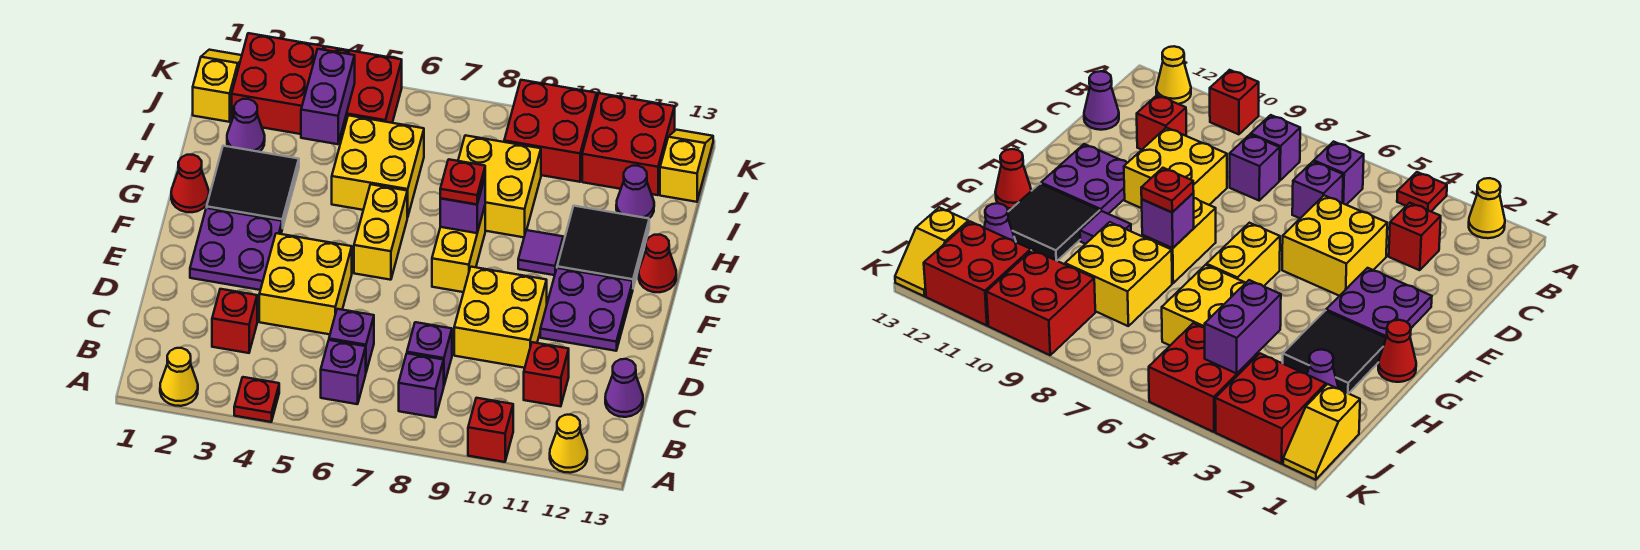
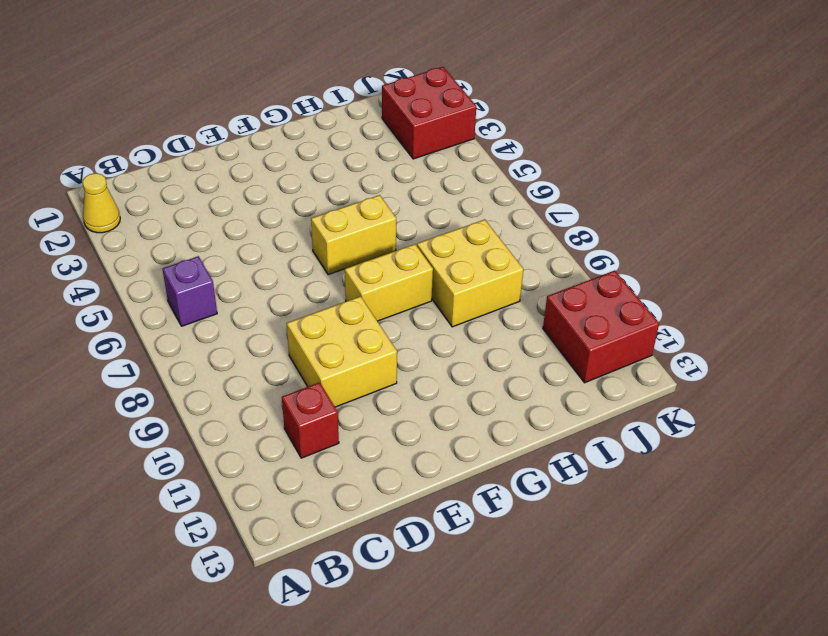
none -> red plate A4 level 1
none -> red brick A10 level 1
none -> yellow cone A12 level 1
none -> purple brick B8 level 1

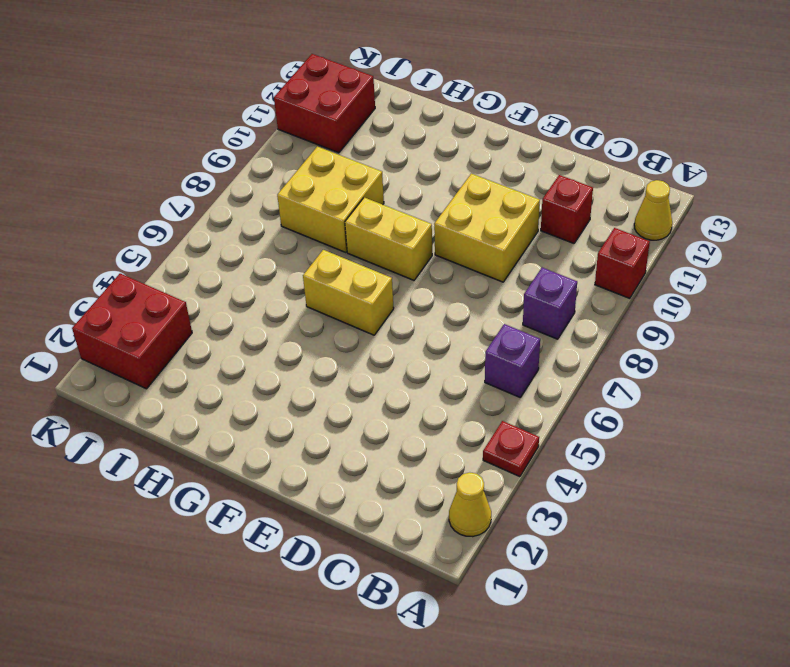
none -> red brick C3 level 1
none -> purple brick C6 level 1
none -> purple brick C8 level 1
none -> purple cone C13 level 1

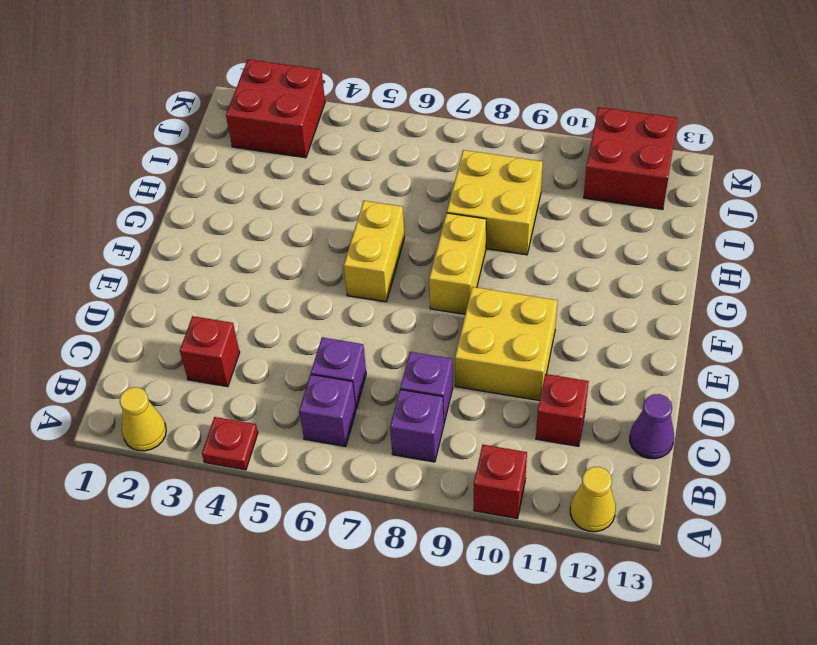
none -> yellow brick D4:E5 level 1
none -> purple plate E2:F3 level 1
none -> purple plate E11:F12 level 1
none -> red cone G1 level 1

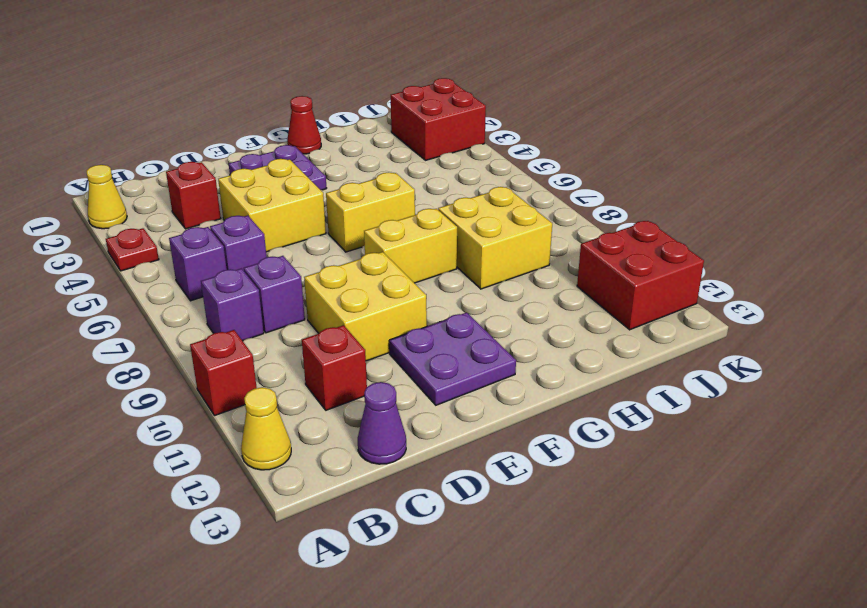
none -> black tile G2:H3 level 1
none -> purple tile G10 level 1
none -> black tile G11:H12 level 1
none -> red cone G13 level 1

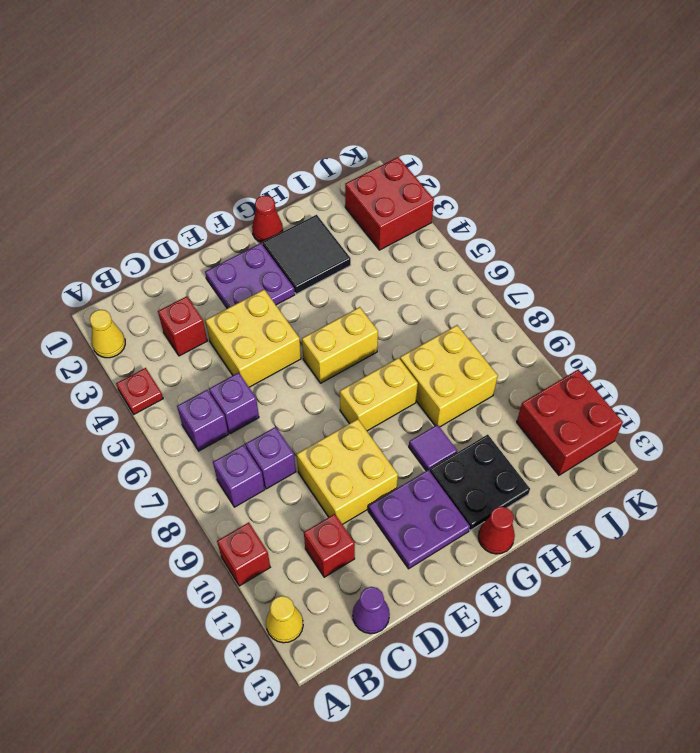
black plate G11:H12 level 1 -> black tile G11:H12 level 1
none -> yellow brick H5:I6 level 1
none -> purple cone I2 level 1
none -> purple cone I12 level 1
none -> yellow slope J1:K1 level 1 top J

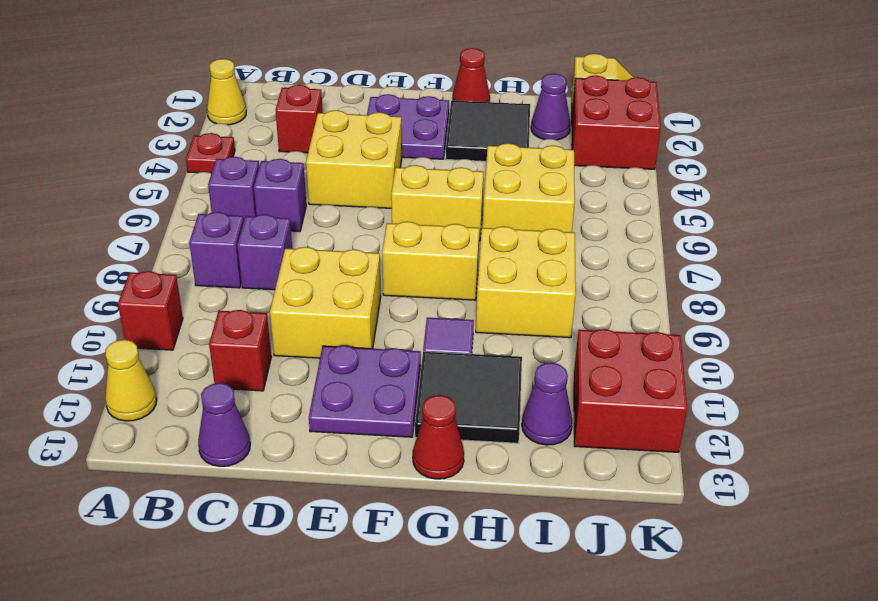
none -> red brick J4:K5 level 1
none -> red brick J9:K10 level 1
none -> yellow slope J13:K13 level 1 top J
none -> purple brick G8 level 2

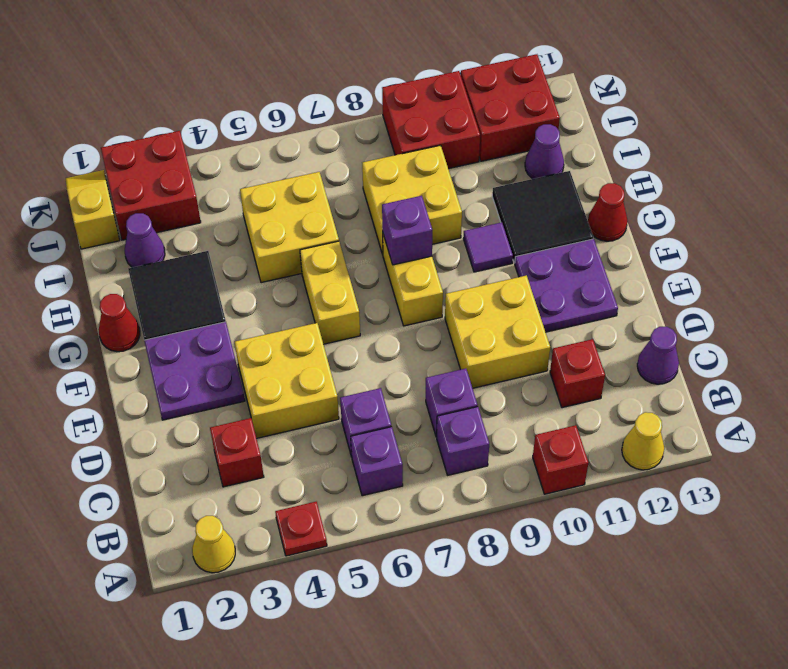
none -> red brick J4:K5 level 1
none -> yellow slope J13:K13 level 1 top J
none -> purple brick I4:J4 level 2
none -> red plate G8 level 3

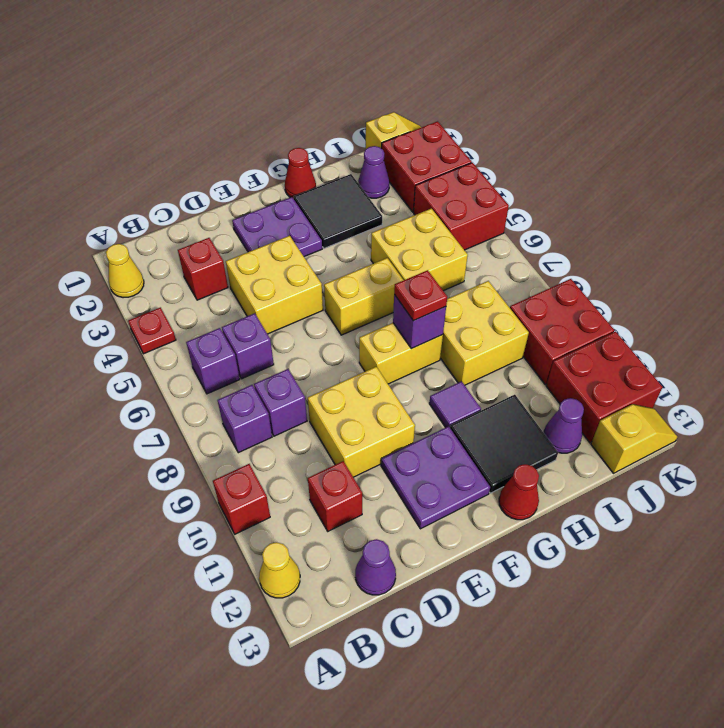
none -> purple brick I4:J4 level 2

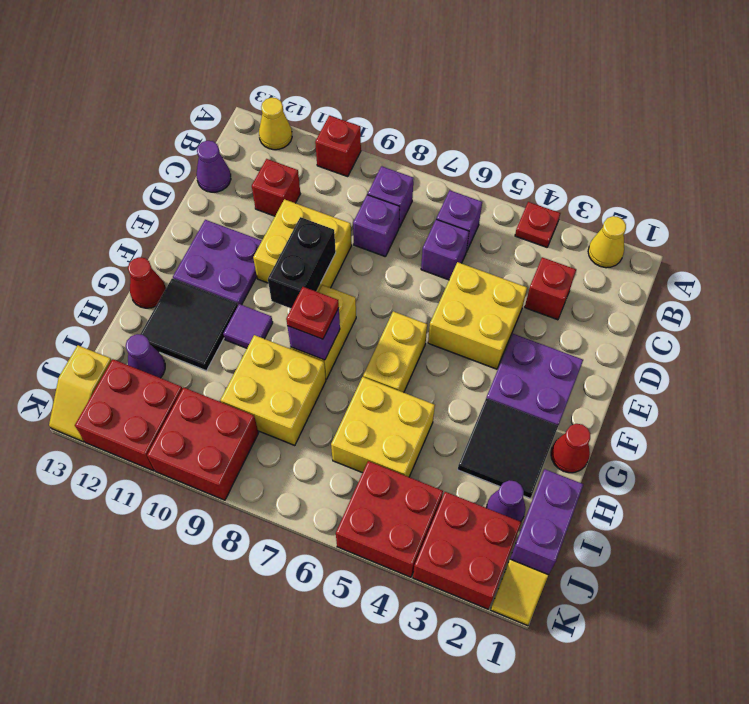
black brick E9:F9 level 2 -> none
purple brick I1:J1 level 2 -> purple brick I4:J4 level 2

